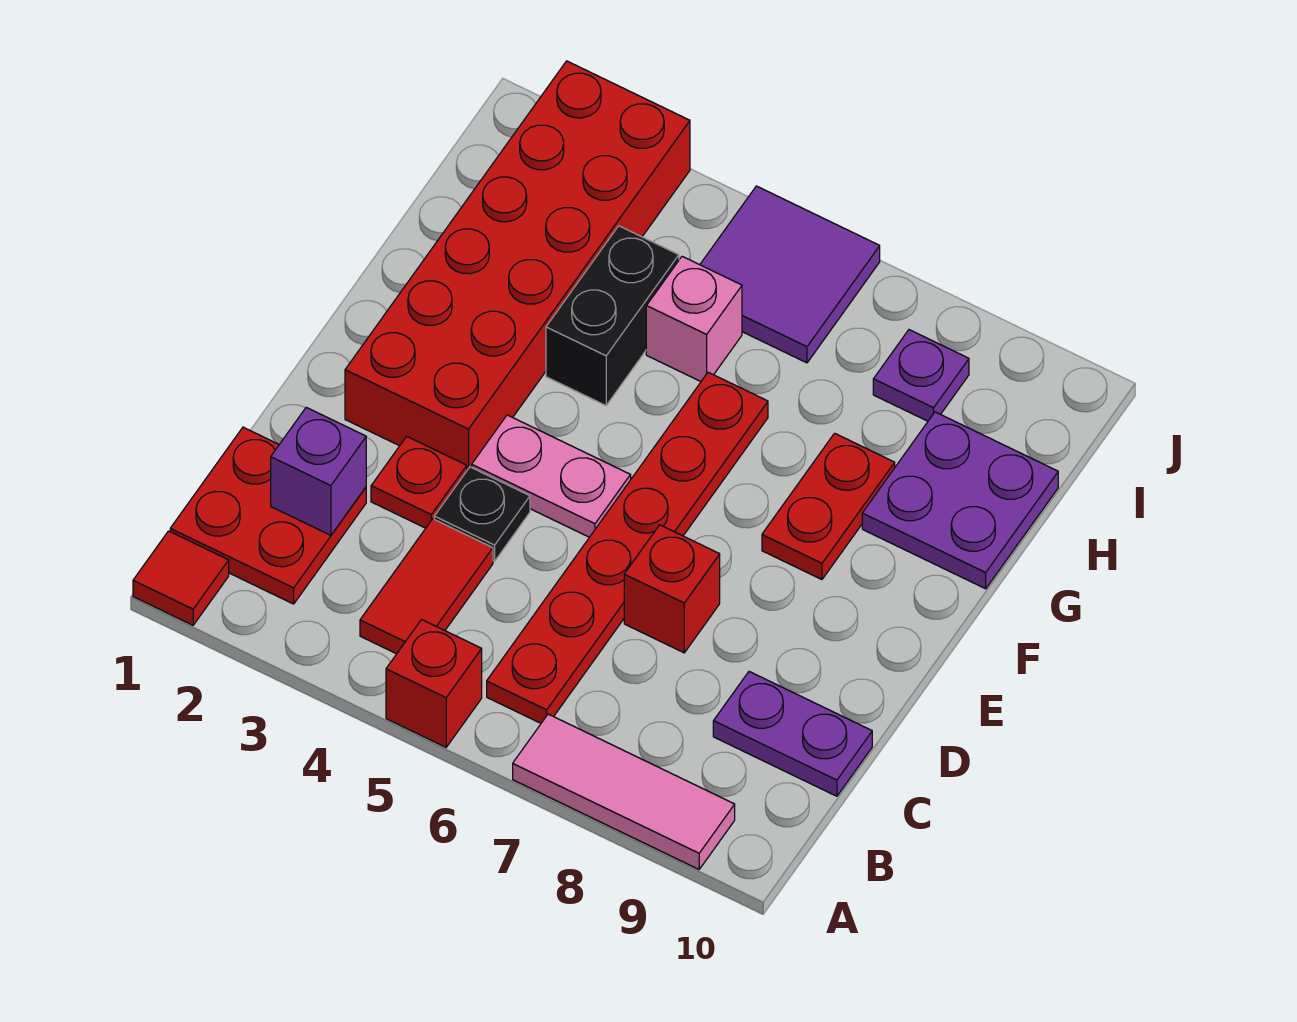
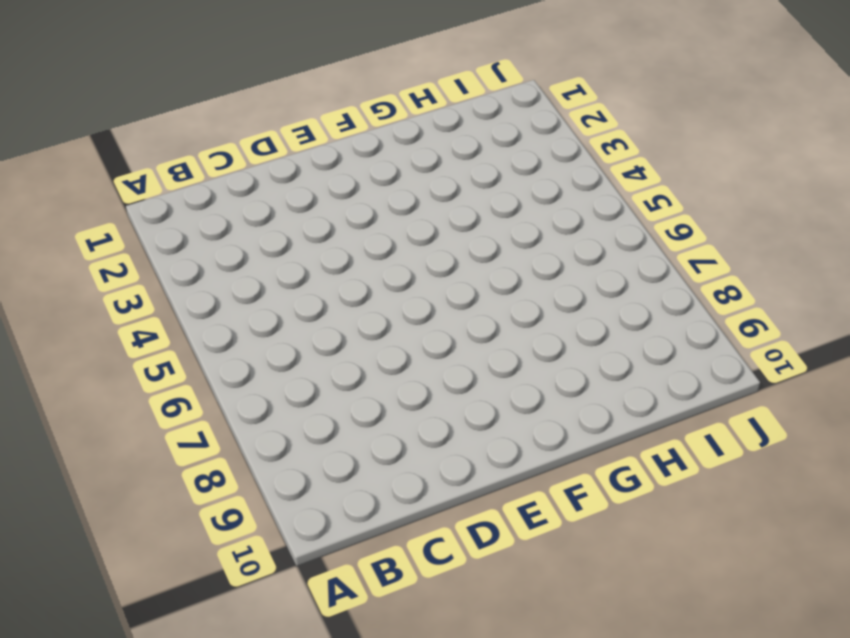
none -> red tile A1 level 1
none -> red brick A5 level 1
none -> pink tile A7:A9 level 1

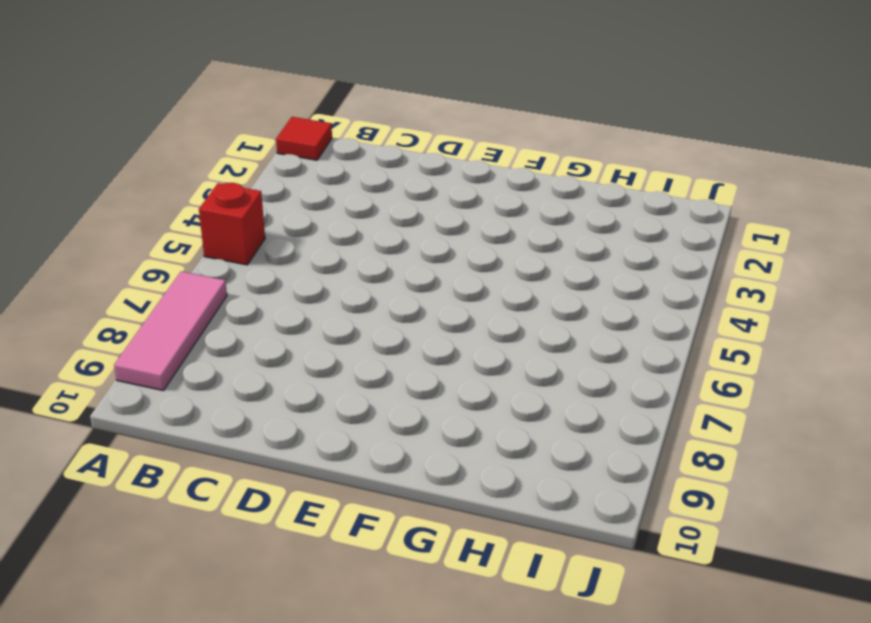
none -> red plate B1:C2 level 1
none -> red tile B4:C4 level 1
none -> red plate B6:G6 level 1

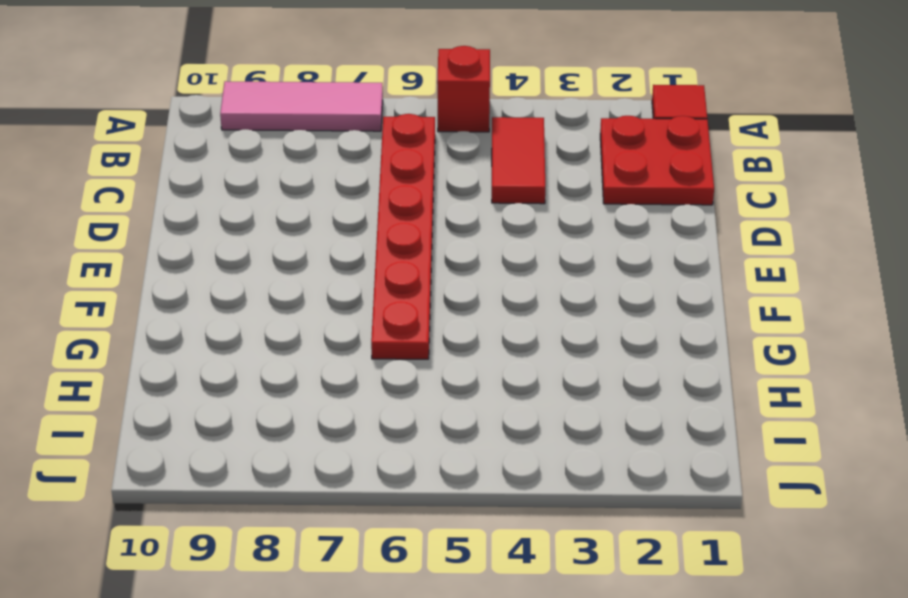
none -> purple plate C9:C10 level 1
none -> red plate D3 level 1
none -> black plate D4 level 1

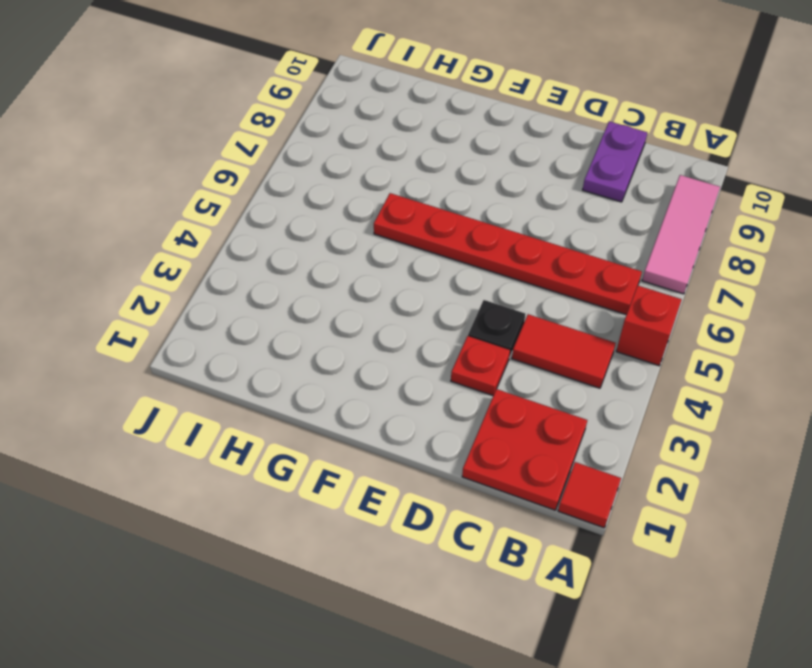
none -> red brick D7 level 1
none -> red brick E2:J3 level 1
none -> pink plate E4:E5 level 1

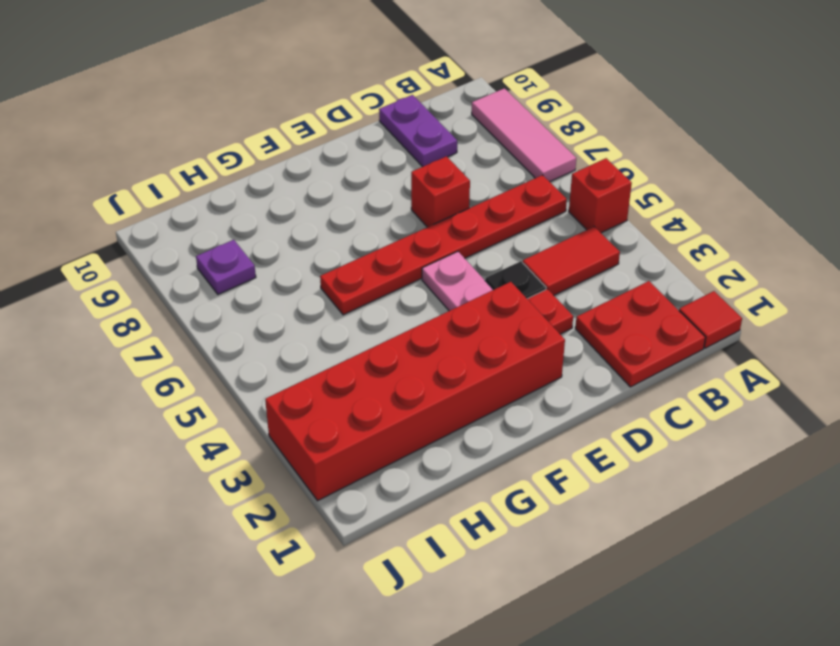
none -> red plate F8:G8 level 1
none -> black brick G4:H4 level 1
none -> purple plate G9:H10 level 1

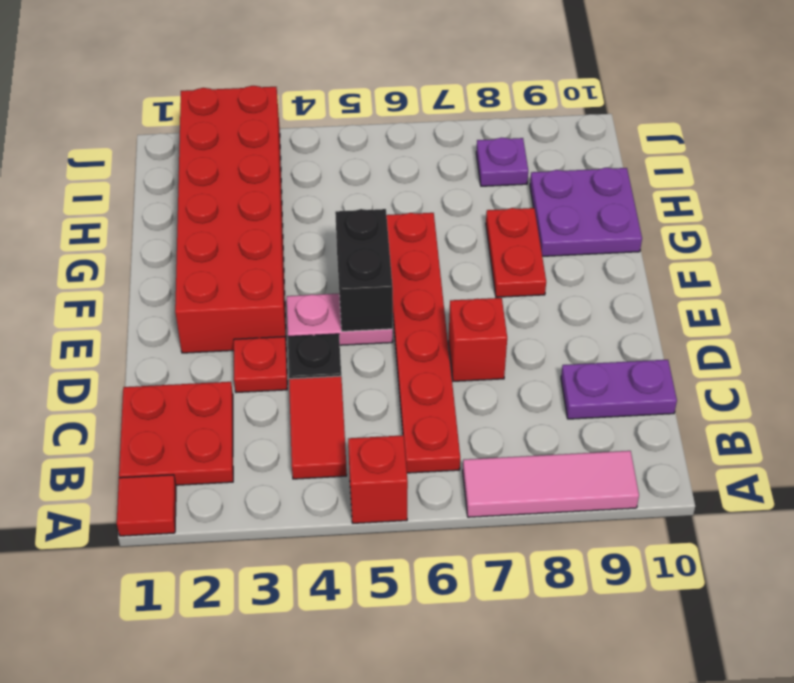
black brick E5:F5 level 2 -> black brick G4:H4 level 1
none -> pink brick H5 level 1
none -> purple tile I5:J6 level 1
none -> purple brick C2 level 2

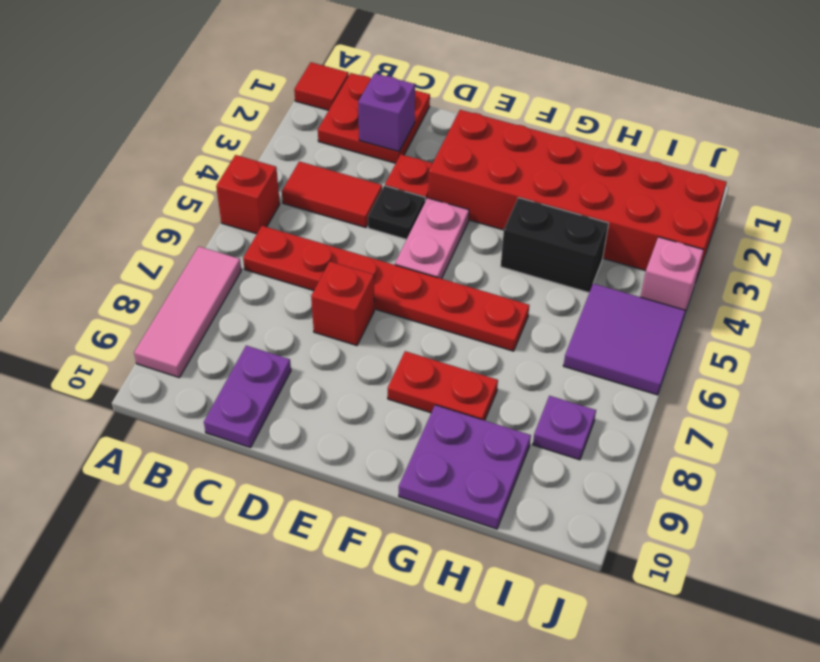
pink brick J4 level 1 -> pink brick H5 level 1

